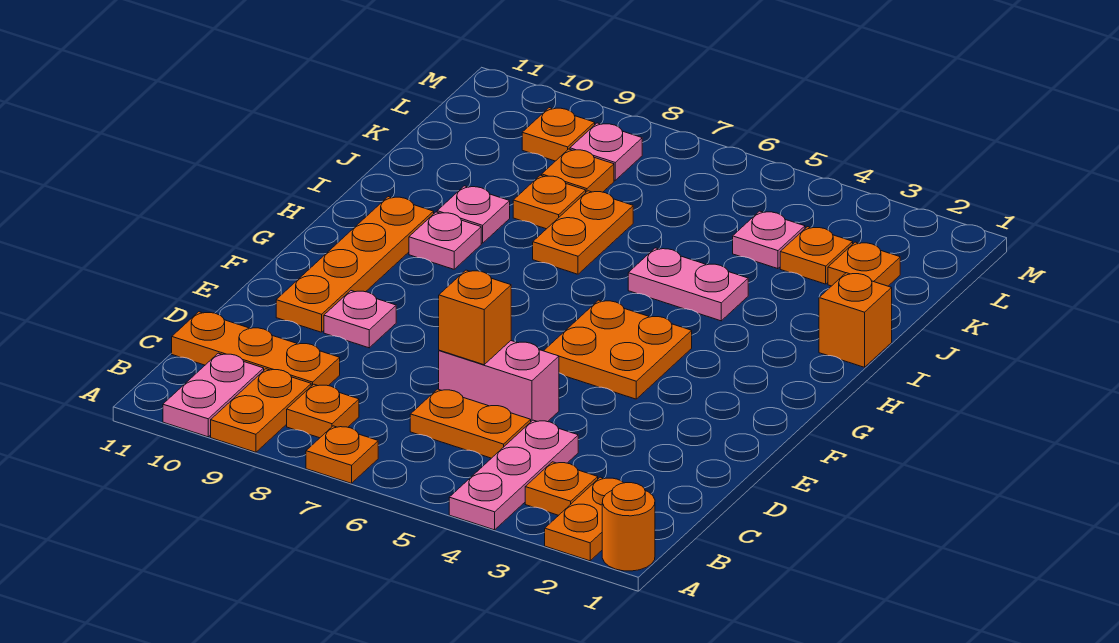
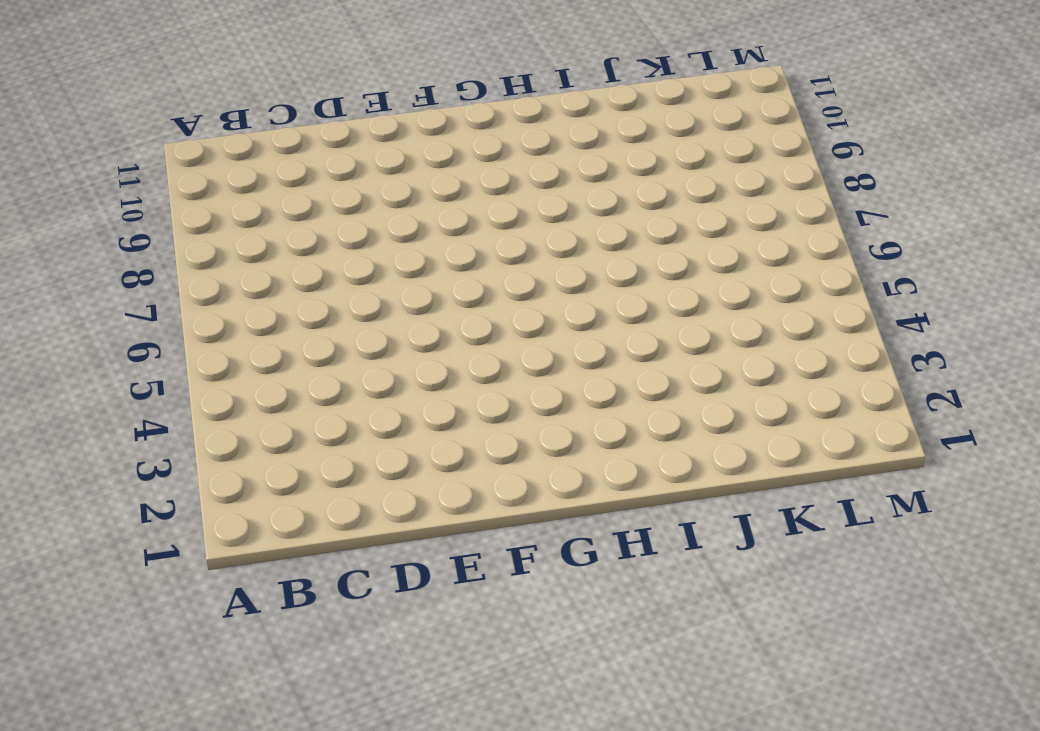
none -> orange round brick A1 level 1
none -> orange plate A2:B2 level 1
none -> pink plate A4:C4 level 1

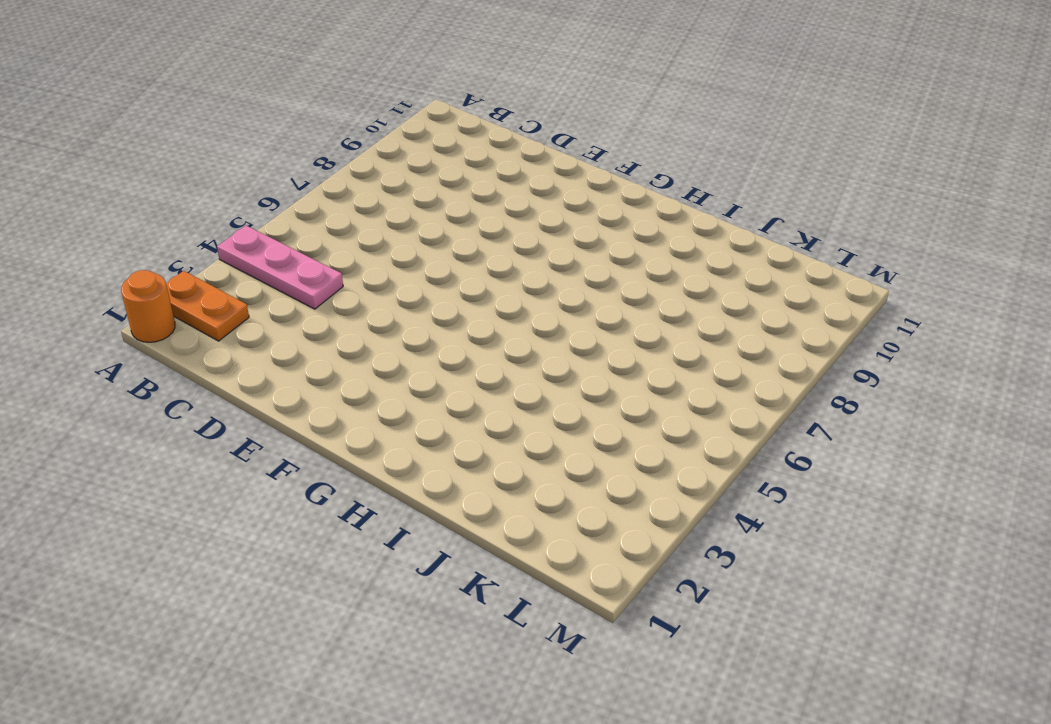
none -> orange plate A7 level 1
none -> orange plate A9:B9 level 1
none -> pink plate A10:B10 level 1

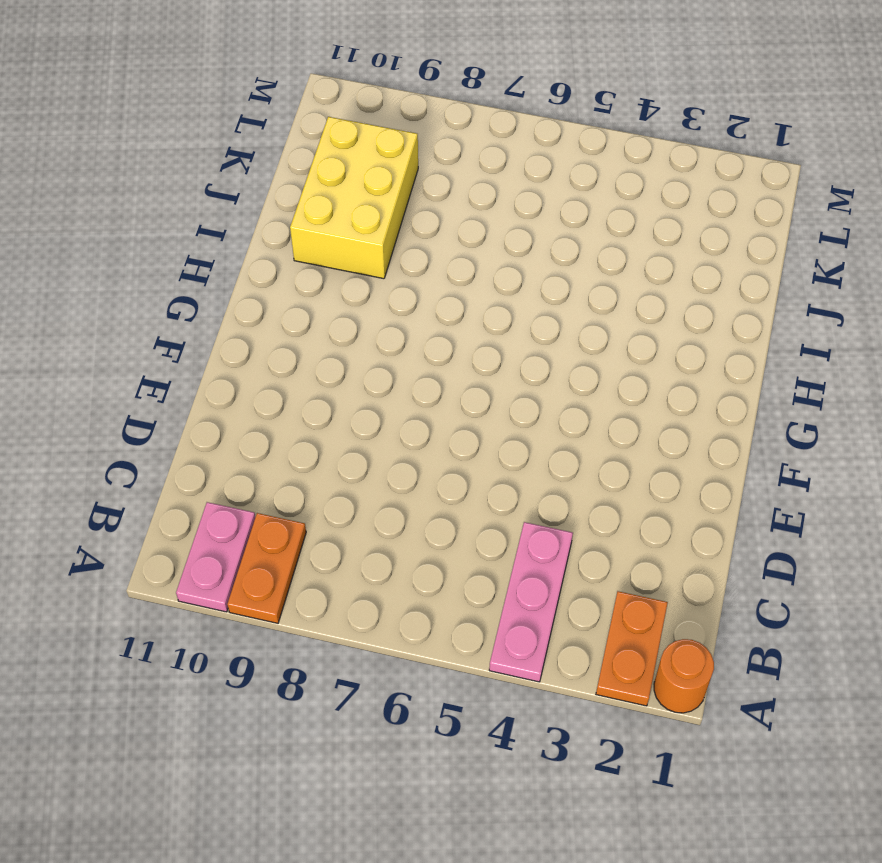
yellow brick I9:K10 level 1 -> pink plate I9 level 1
none -> orange plate A7 level 1
none -> orange plate B3 level 1
none -> orange plate B8 level 1

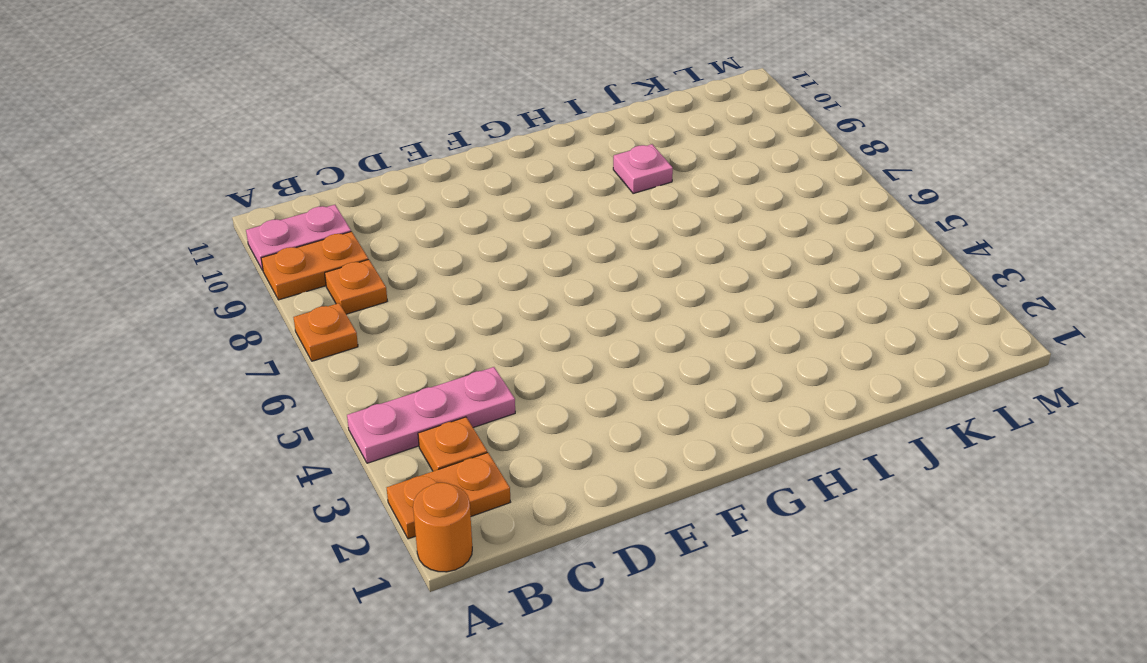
none -> orange plate C5:C6 level 1
none -> orange plate C9:C11 level 1
none -> pink brick D5:D6 level 1

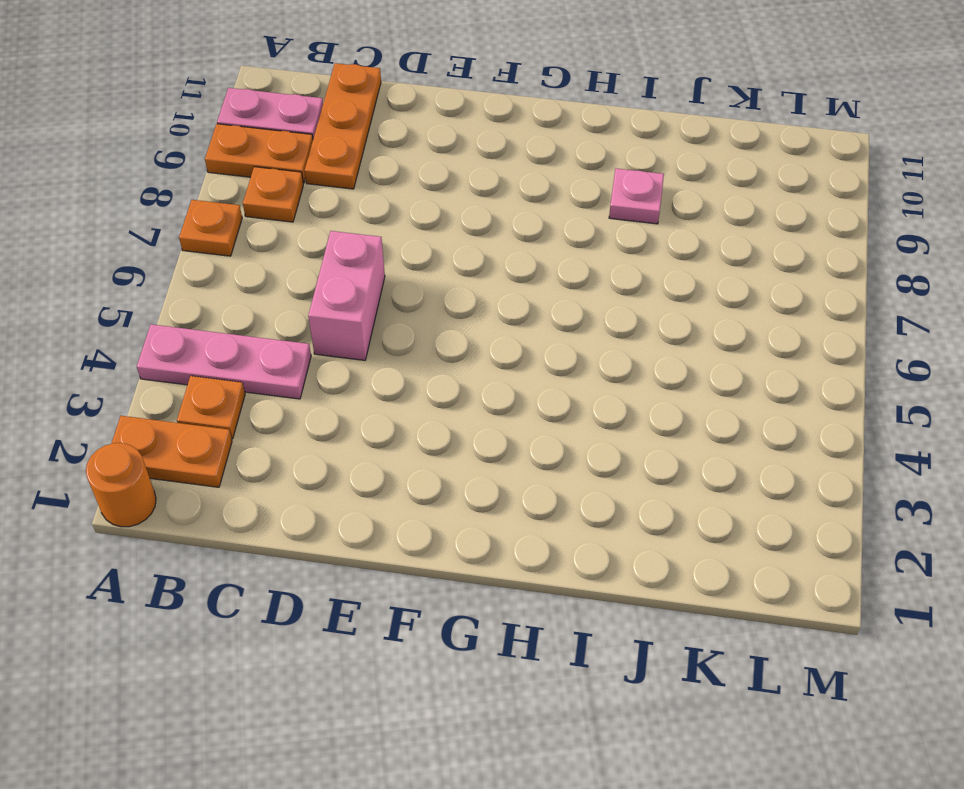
none -> orange plate C5:C6 level 1
none -> pink plate E9 level 1
none -> orange plate E10:H10 level 1

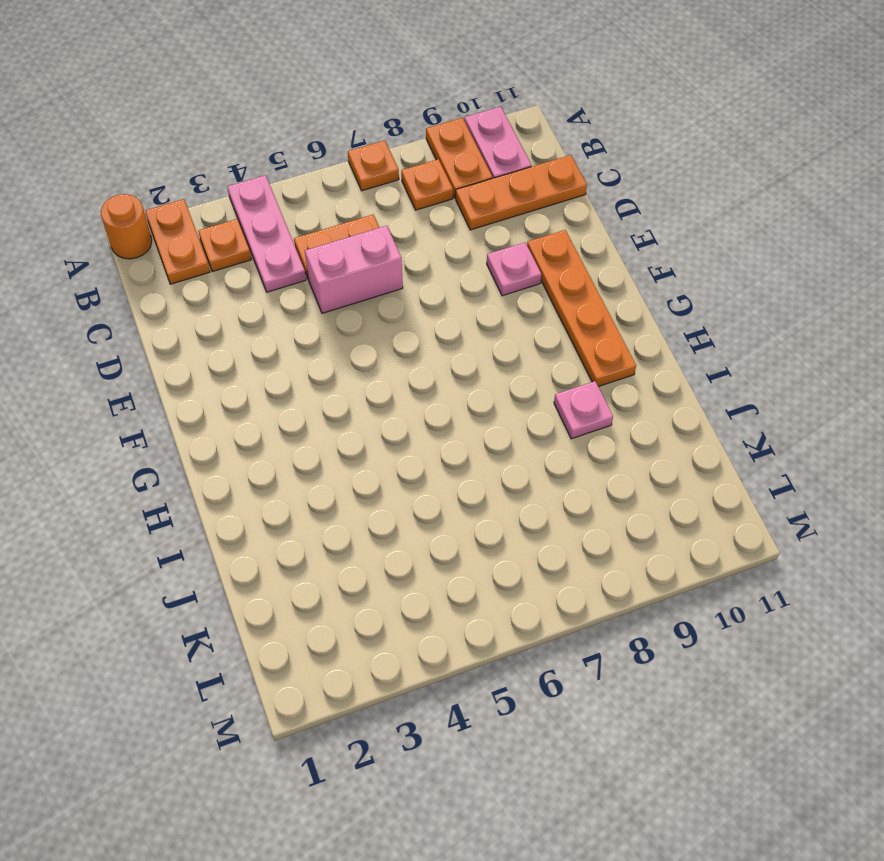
none -> orange plate F4:G5 level 1
none -> pink plate H9 level 1
none -> orange brick I1 level 1

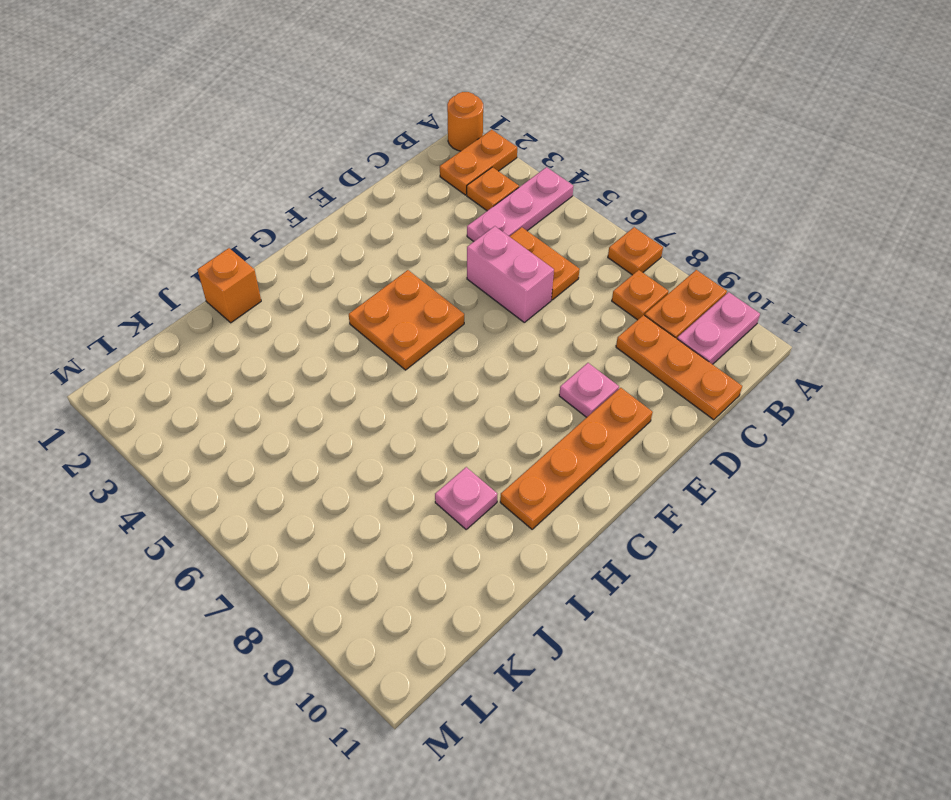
none -> pink plate H9 level 1
none -> pink plate I4:I5 level 1
none -> orange plate I7:J7 level 1

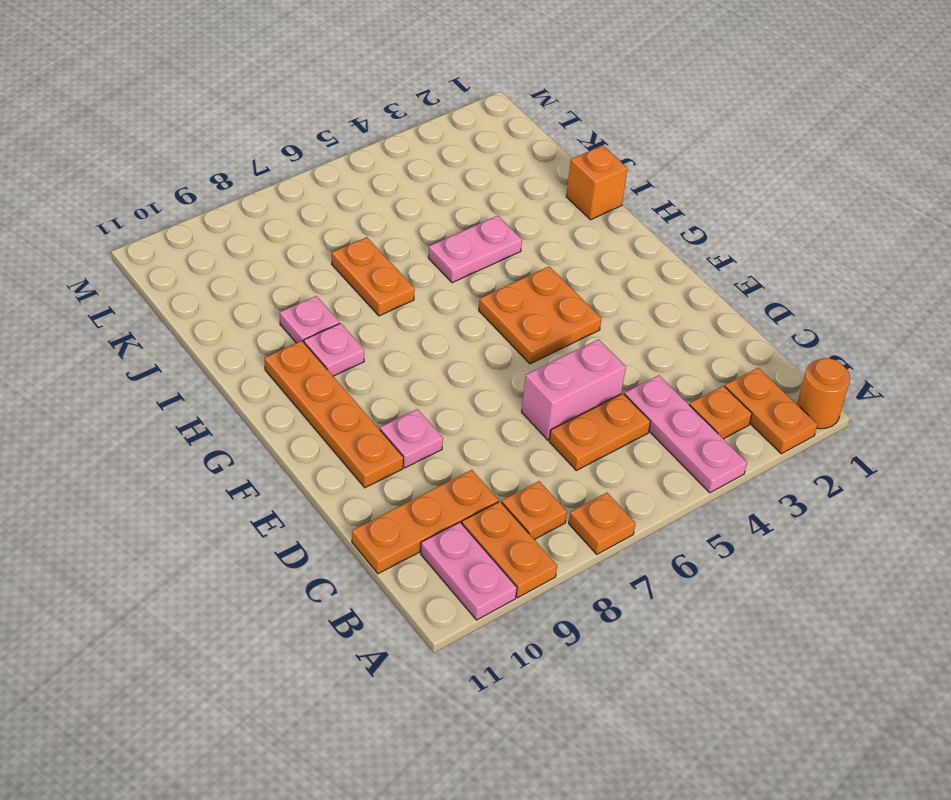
none -> orange plate J8 level 1
none -> orange plate K2 level 1
none -> orange plate K3 level 1

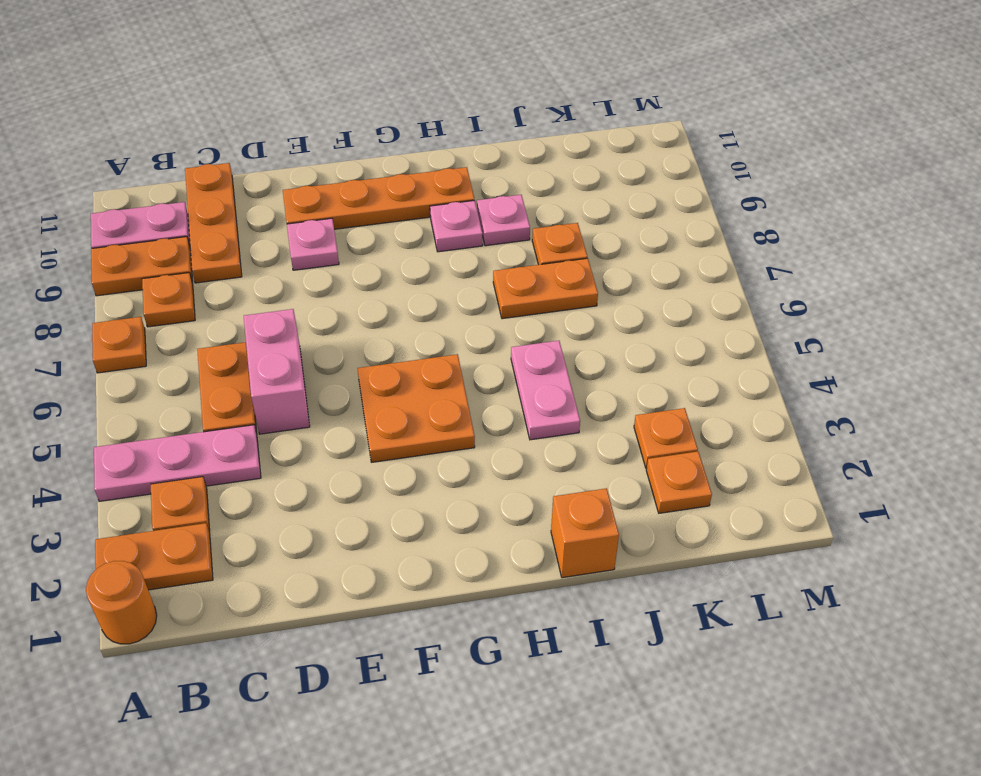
none -> pink plate K4 level 1
none -> orange plate K8 level 1
none -> pink plate L8 level 1

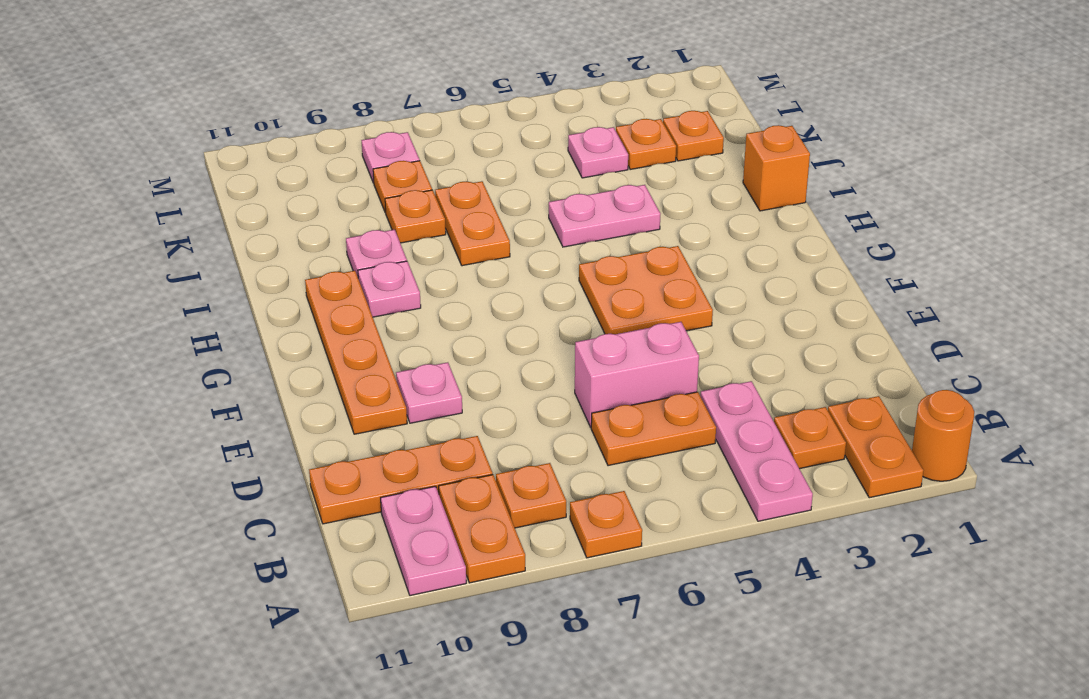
none -> orange plate L9 level 1
none -> orange brick D6 level 2

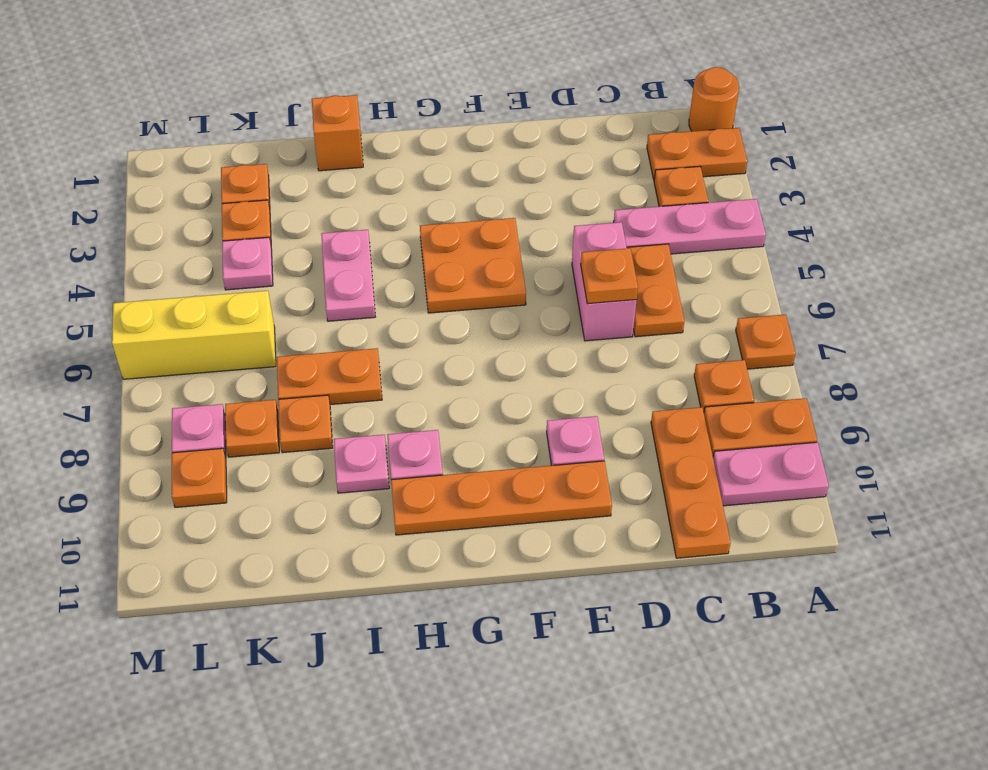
orange plate D6 level 2 -> orange brick D6 level 2
yellow brick K6:M6 level 1 -> none

